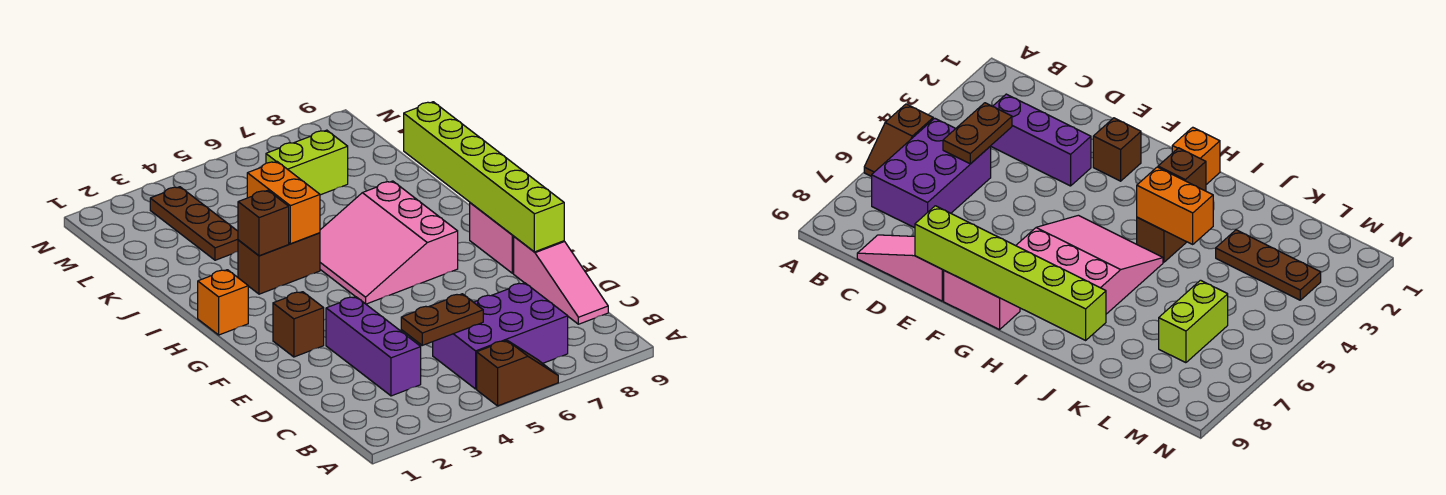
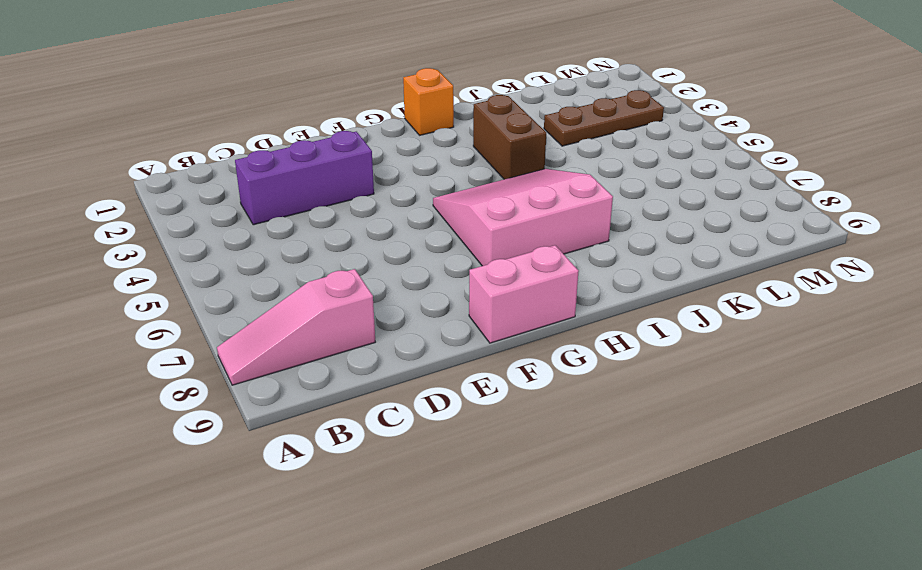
pink slope A8:C8 level 1 top C -> pink slope C9:E9 level 1 top E
none -> brown slope A5:A6 level 1 top 5
none -> purple brick B5:C7 level 1
none -> brown brick F2 level 1

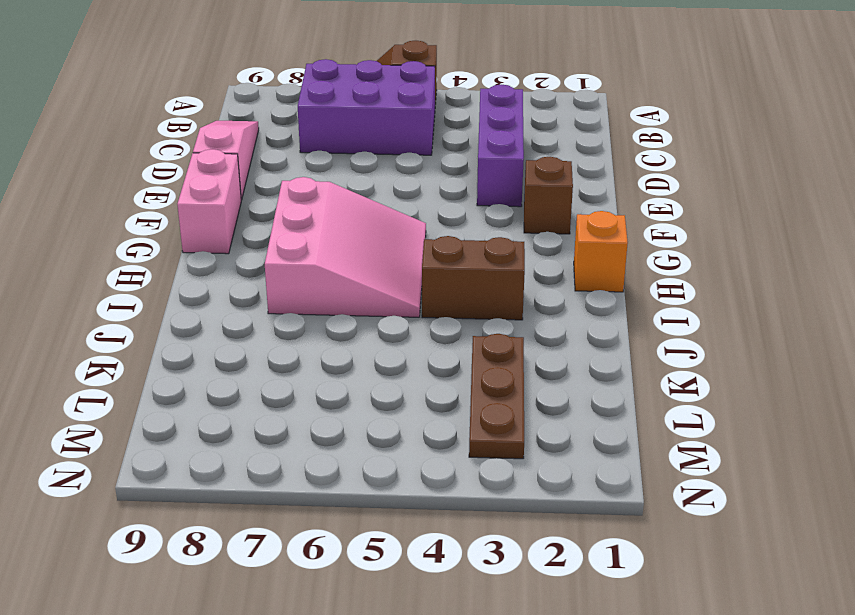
none -> lime brick L6:L7 level 1
none -> brown plate C4:C5 level 2
none -> lime brick E9:J9 level 2

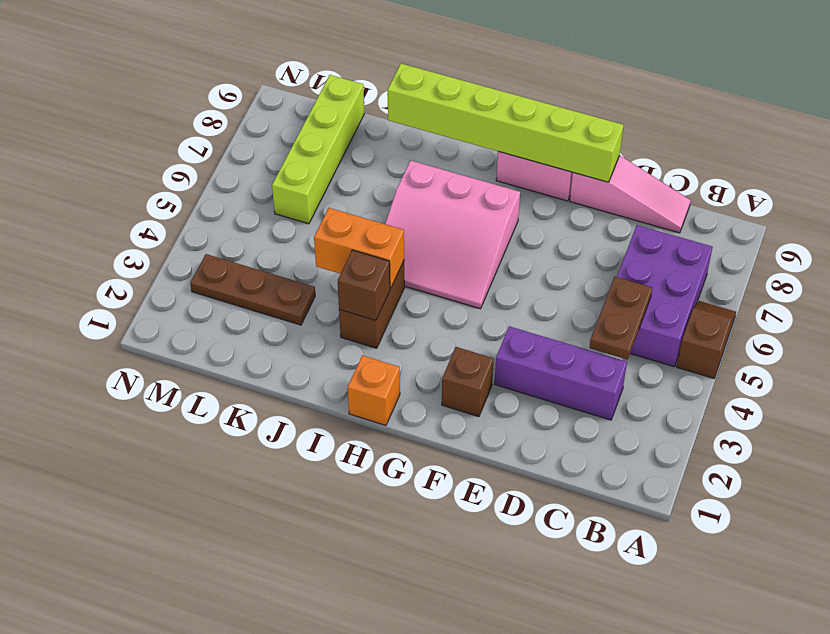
lime brick L6:L9 level 1 -> lime brick L6:L7 level 1

